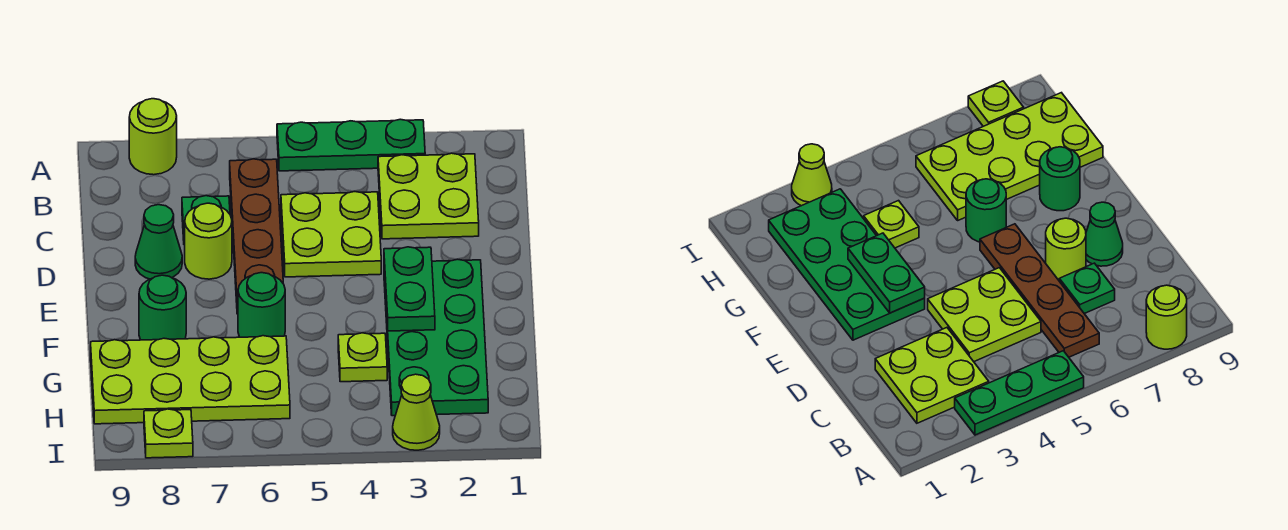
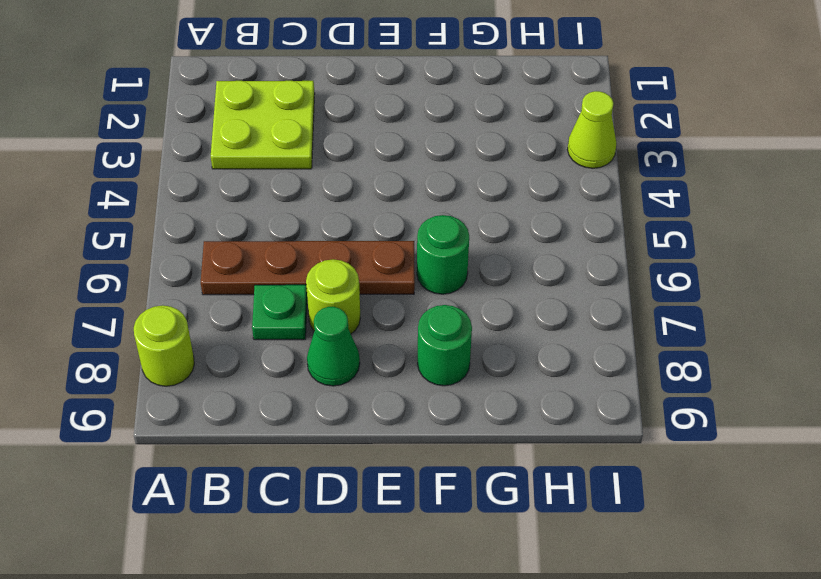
none -> green plate A3:A5 level 1
none -> lime plate C4:D5 level 1
none -> green plate E2:H3 level 1

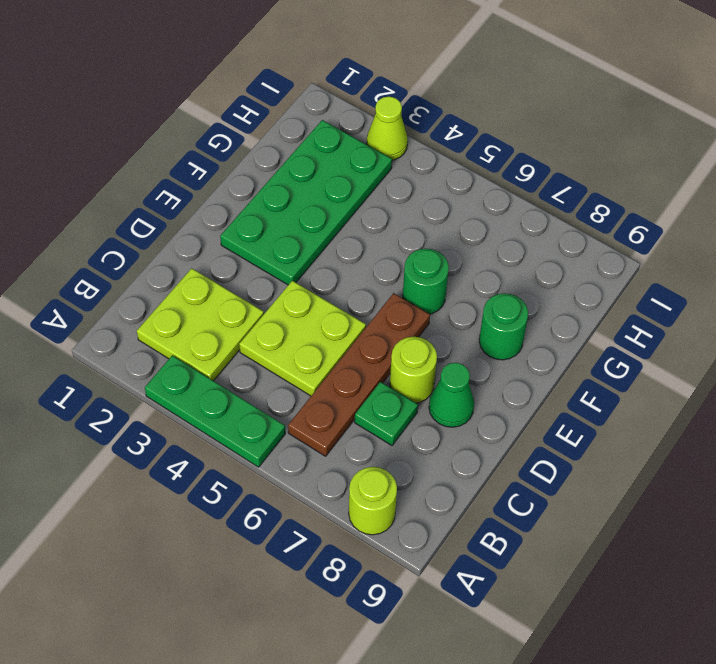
none -> lime plate G4 level 1
none -> lime plate G6:H9 level 1
none -> lime plate I8 level 1

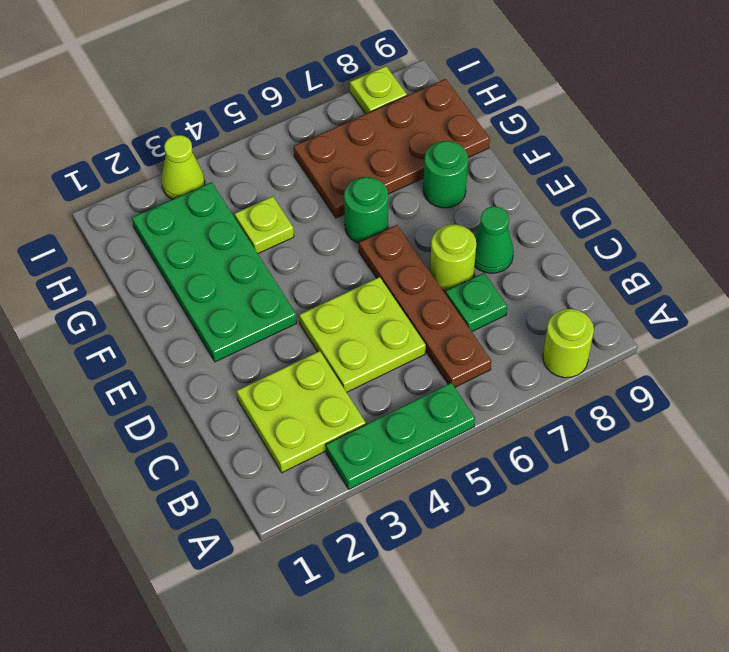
brown plate G6:H9 level 1 -> lime plate G6:H9 level 1
none -> green plate E3:F3 level 2

